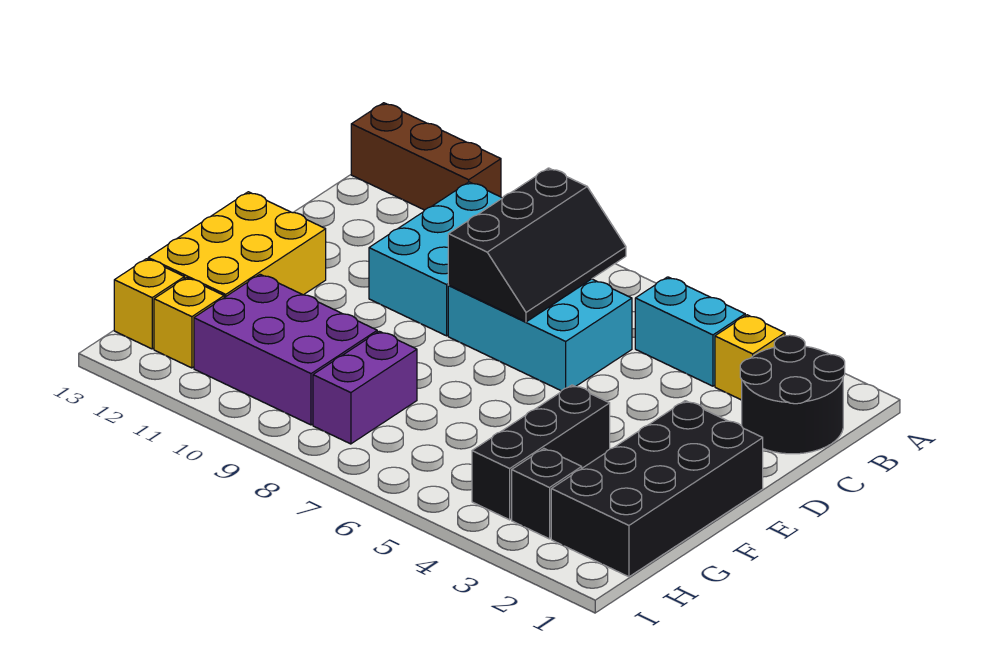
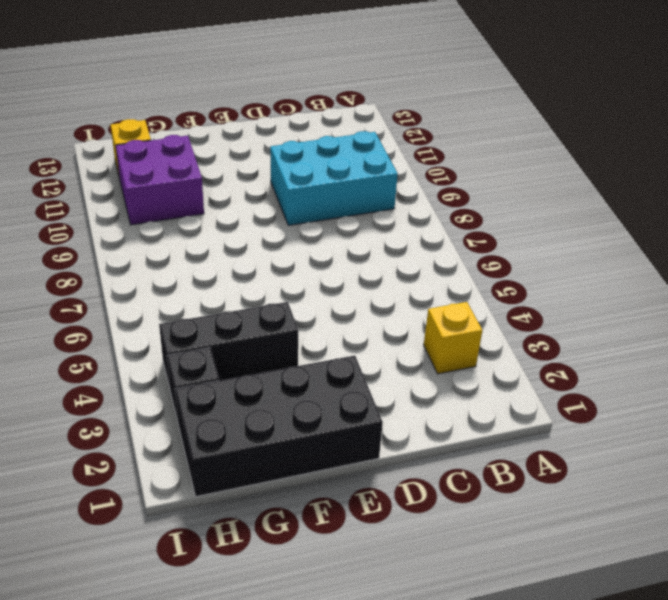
purple brick G10:H11 level 1 -> purple brick G9:H11 level 1
none -> brown brick A11:A13 level 1
none -> black round brick B1:C2 level 1
none -> cyan brick B4:B5 level 1

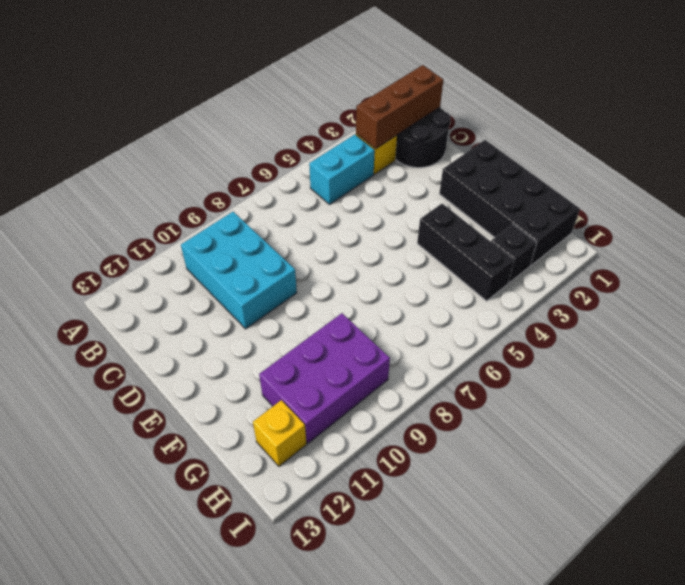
brown brick B1:B3 level 2 -> brown brick A11:A13 level 1
none -> cyan brick C6:D8 level 1
none -> yellow brick E12:G13 level 1
none -> purple brick G8:H8 level 1

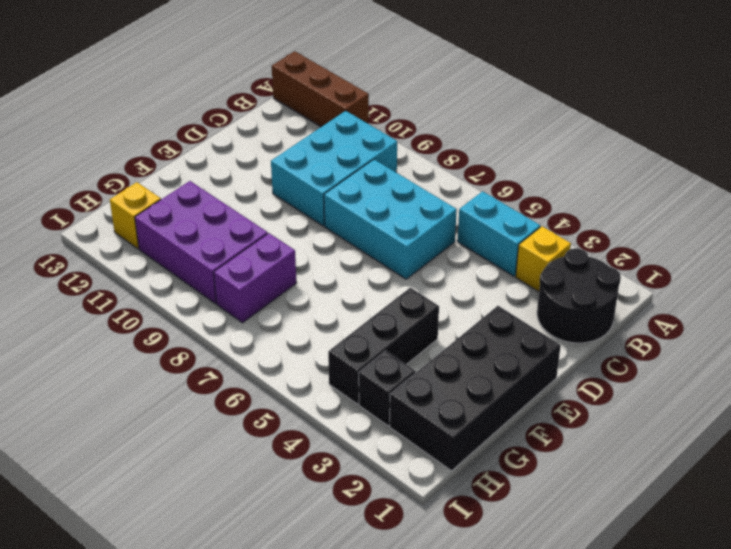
none -> yellow brick E12:G13 level 1
none -> yellow brick H13 level 1
none -> black slope B7:D8 level 2 top 8

